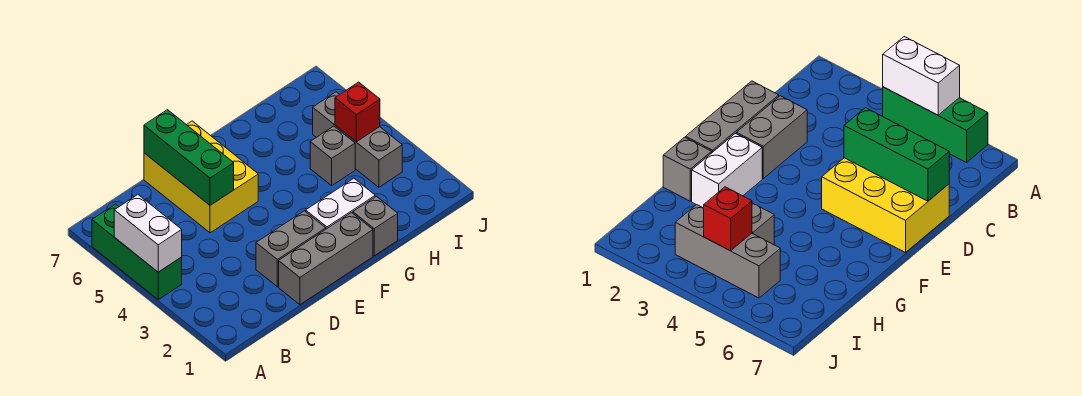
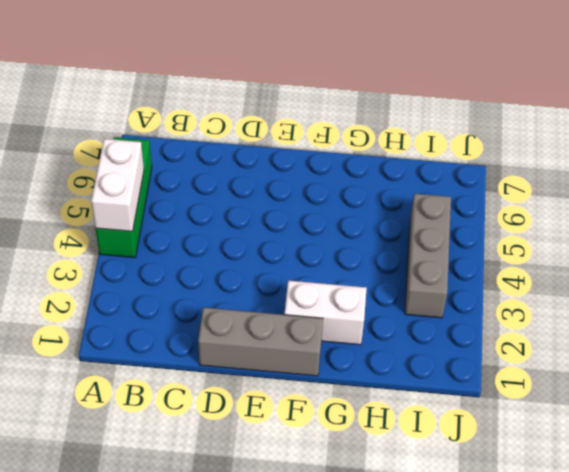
none -> grey brick D2:E2 level 1
none -> yellow brick D5:E7 level 1

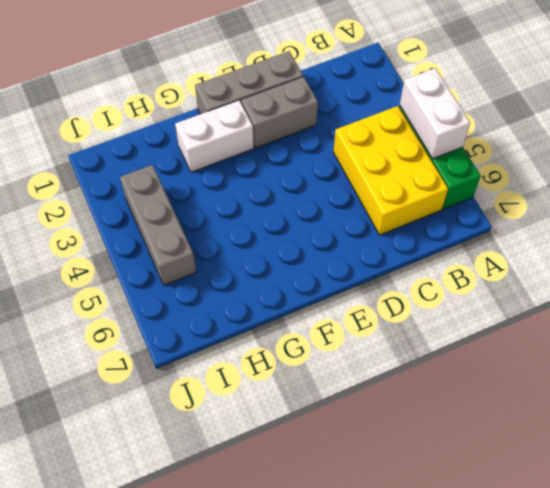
yellow brick B4:C6 level 1 -> yellow brick D5:E7 level 1
none -> grey brick G1 level 1
none -> grey brick H4 level 1

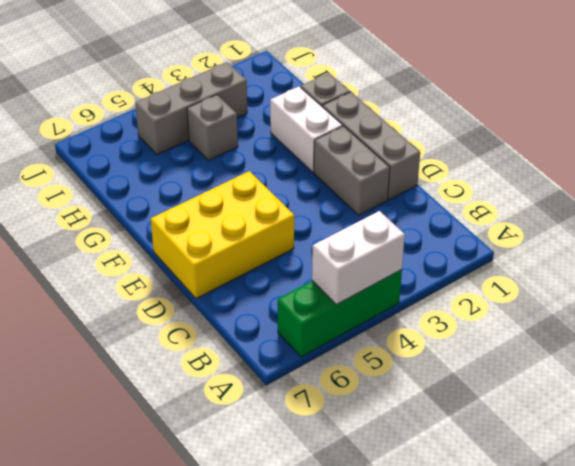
none -> green brick D5:D7 level 2
none -> red brick I4 level 2

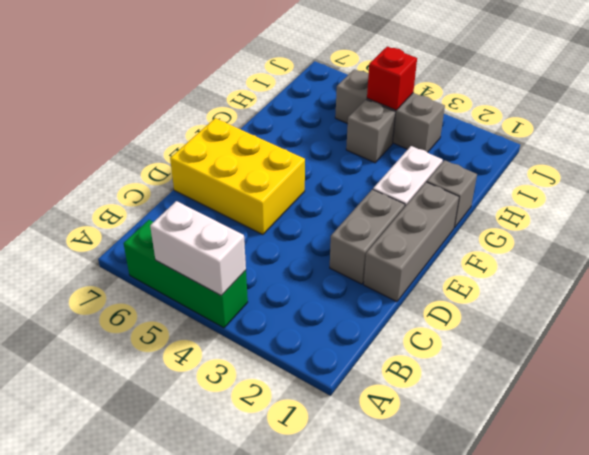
none -> green brick D5:D7 level 2

